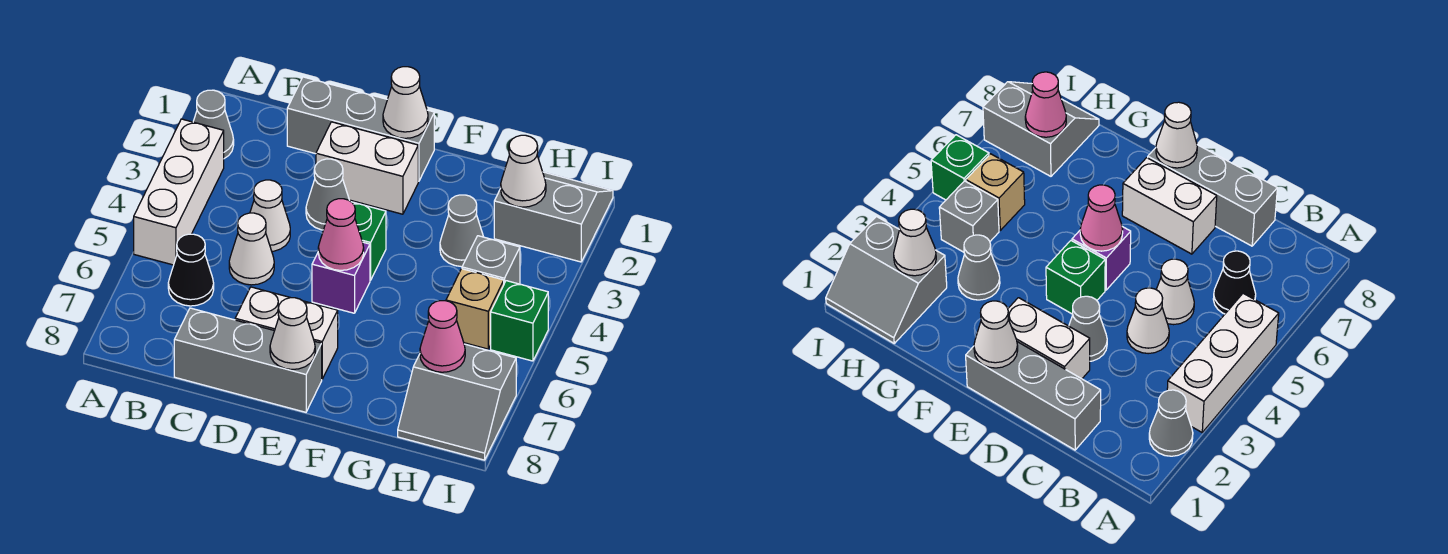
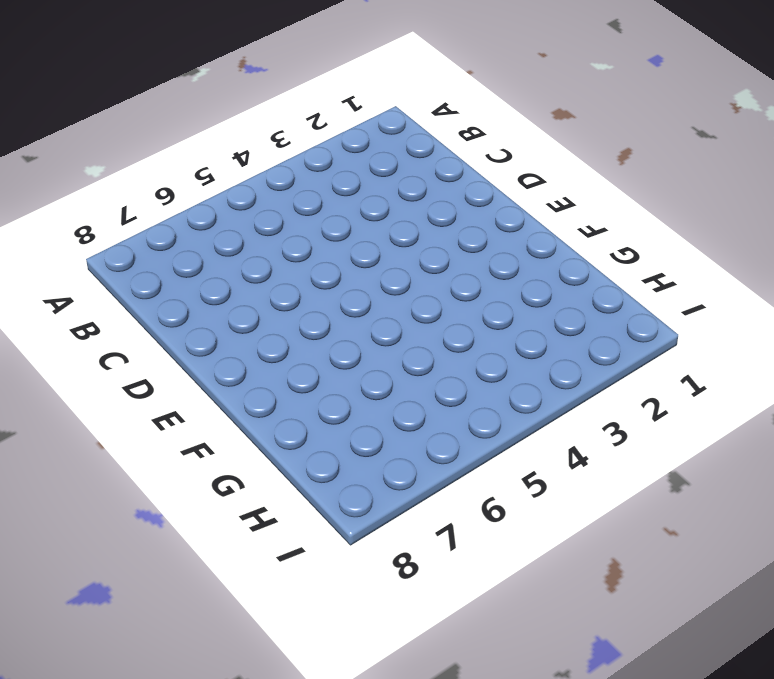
none -> grey cone A2 level 1
none -> white brick A3:A5 level 1
none -> black cone B6 level 1

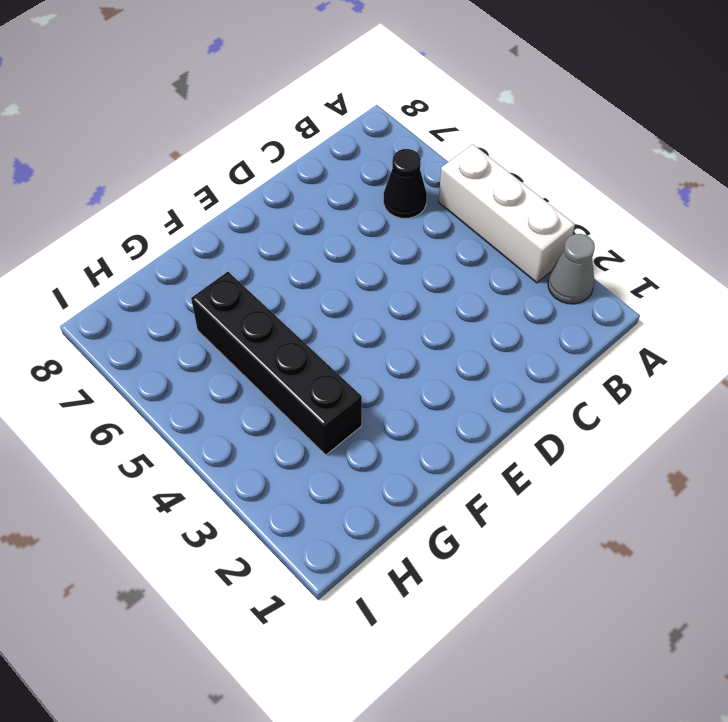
black brick G3:G6 level 1 -> grey cone G3 level 1
none -> grey brick C1:E1 level 1
none -> white cone C4 level 1
none -> white cone C5 level 1

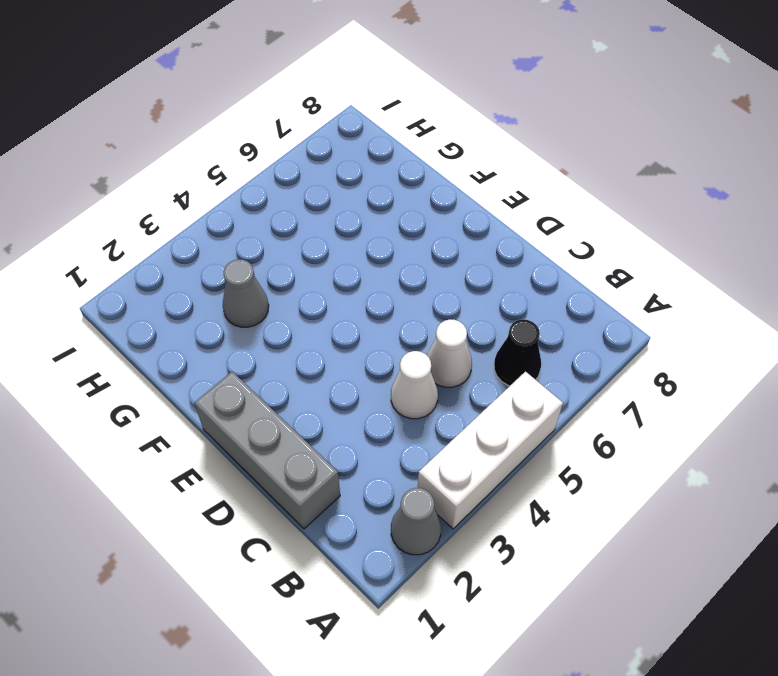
none -> grey brick C8:E8 level 1
none -> white brick D2:E2 level 1
none -> grey cone D3 level 1

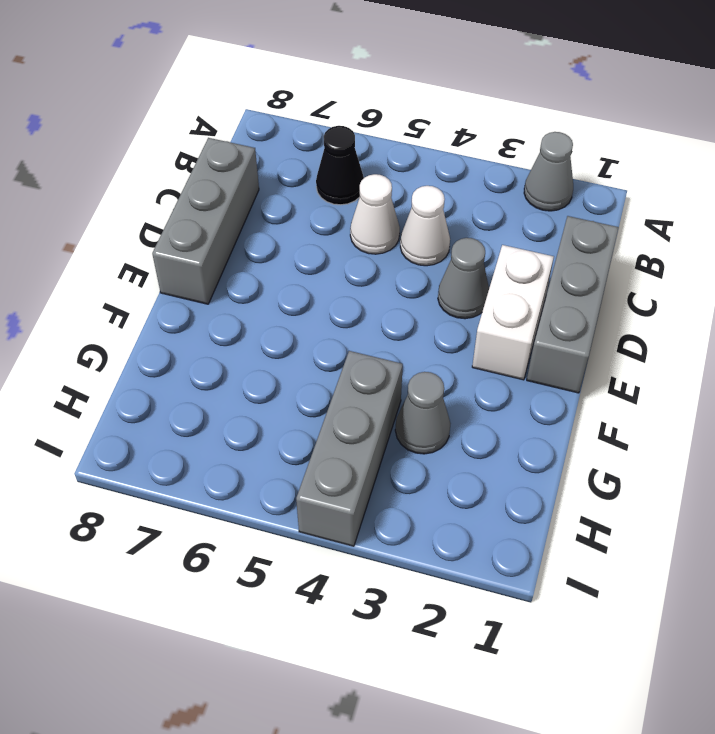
grey brick G4:I4 level 1 -> grey brick H4 level 1
none -> white brick A3:A5 level 1
none -> white brick D7:E7 level 1
none -> green brick E4 level 1

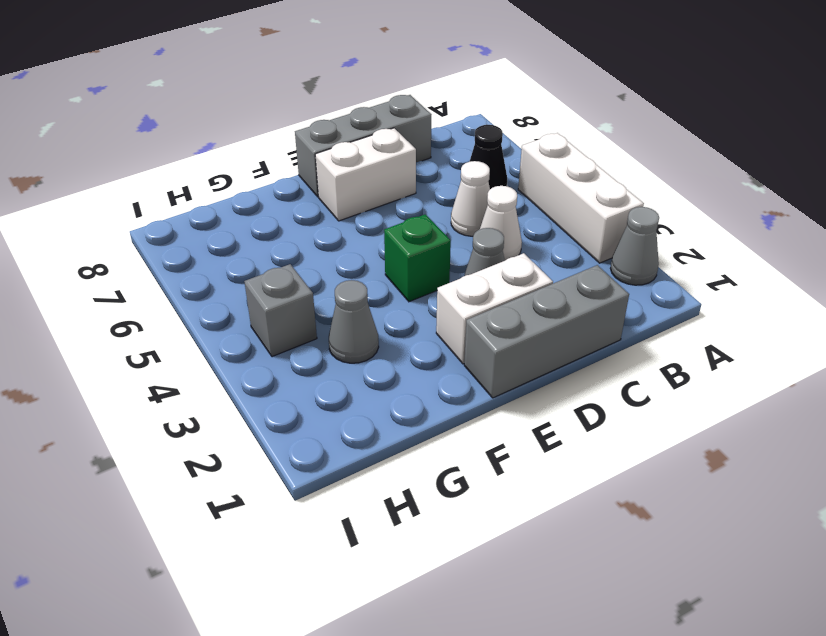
none -> purple brick E5 level 1
none -> grey slope H1:I2 level 1 top 2
none -> tan brick H5 level 1

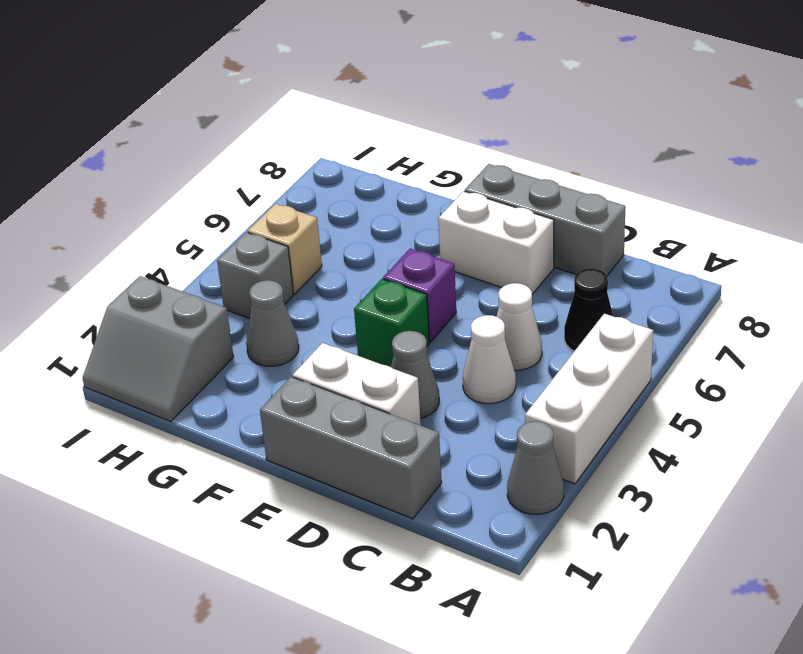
none -> grey slope H7:I8 level 1 top 7
none -> green brick I5 level 1
none -> white cone E1 level 2

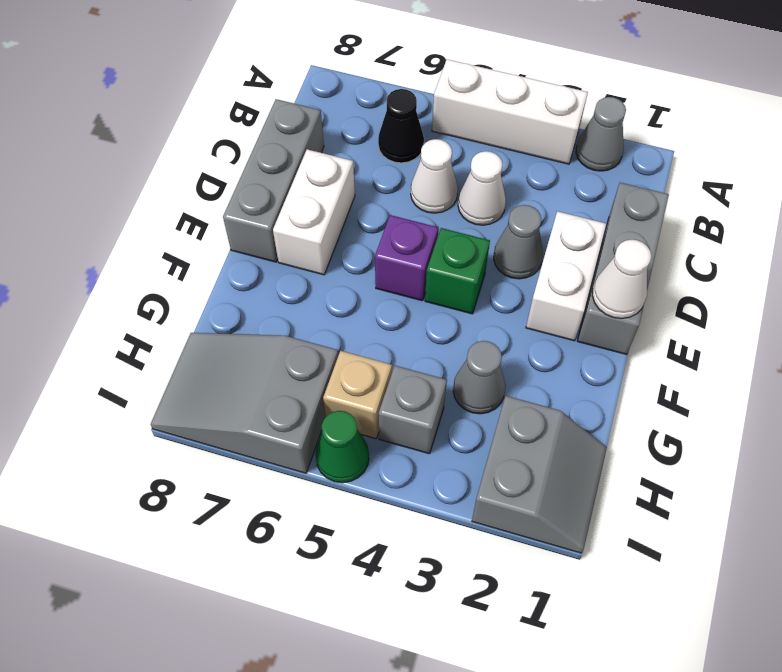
grey slope H6:I8 level 1 top 6 -> grey slope H7:I8 level 1 top 7
green cone I5 level 1 -> green brick I5 level 1
none -> pink cone E5 level 2
none -> white cone E8 level 2
none -> white cone H2 level 2

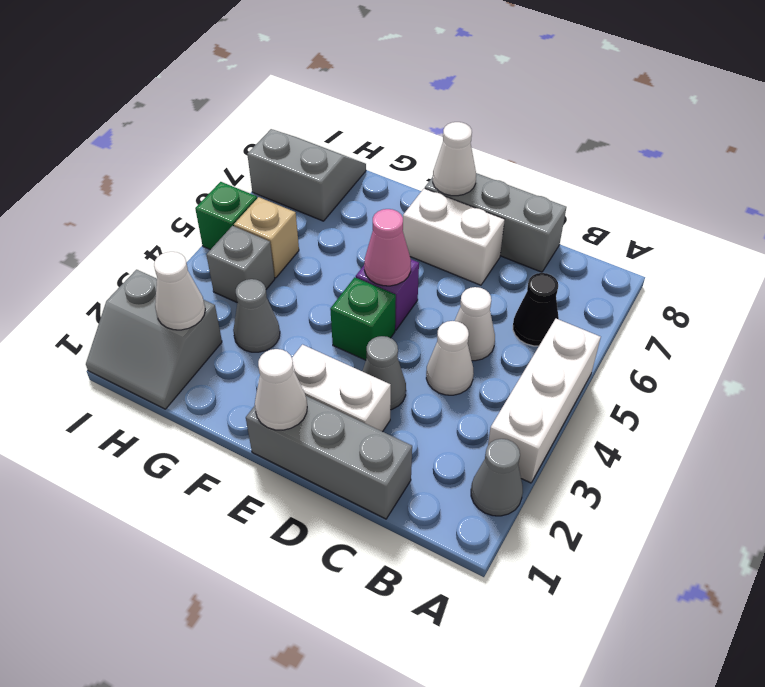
none -> pink cone H7 level 2

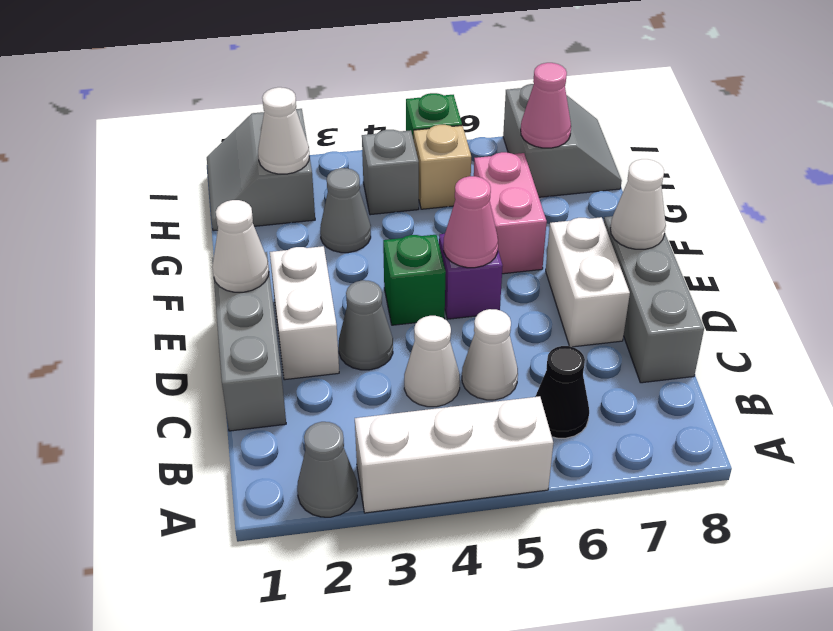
pink brick F6:G6 level 1 -> none

